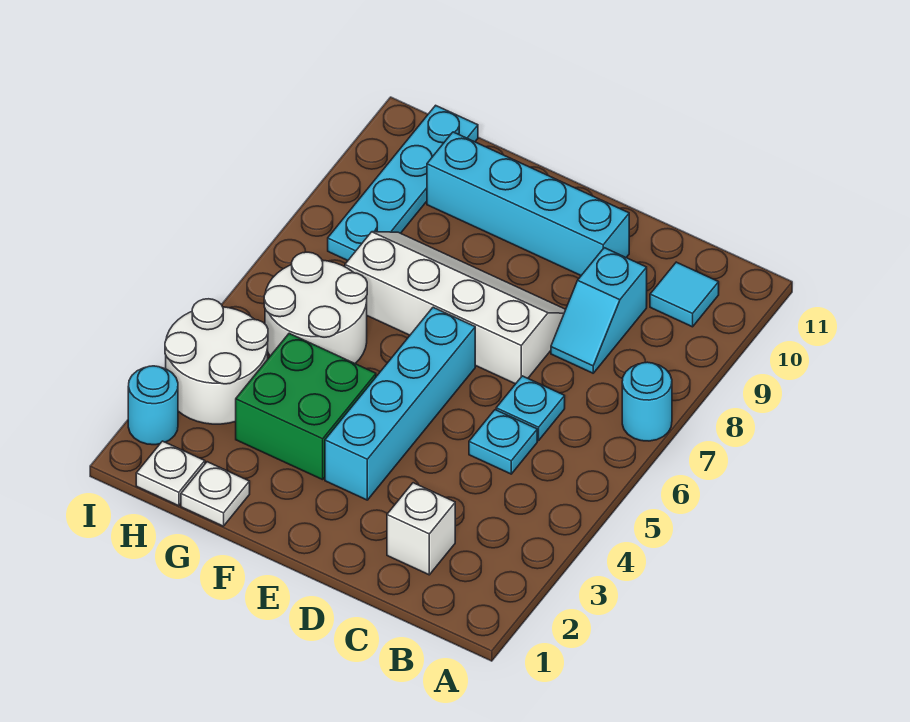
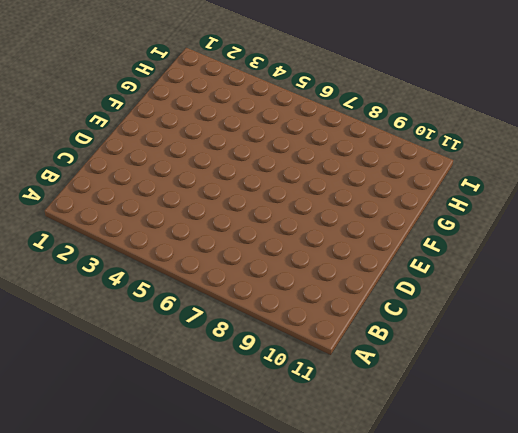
none -> cyan round brick A7 level 1
none -> cyan tile B10 level 1
none -> white brick C2 level 1

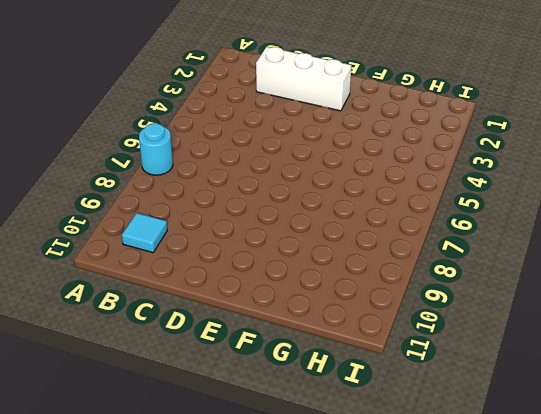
white brick C2:E2 level 1 -> white brick C2 level 1
none -> cyan plate C5 level 1
none -> cyan plate C6 level 1
none -> cyan slope C8:C9 level 1 top 9

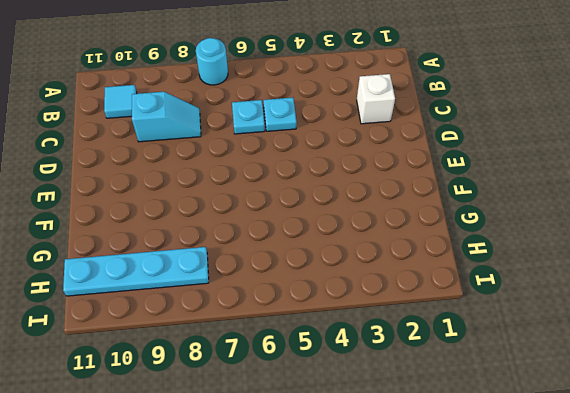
none -> white slope D7:G8 level 1 top 7
none -> cyan brick D10:G10 level 1
none -> cyan brick E3:E6 level 1

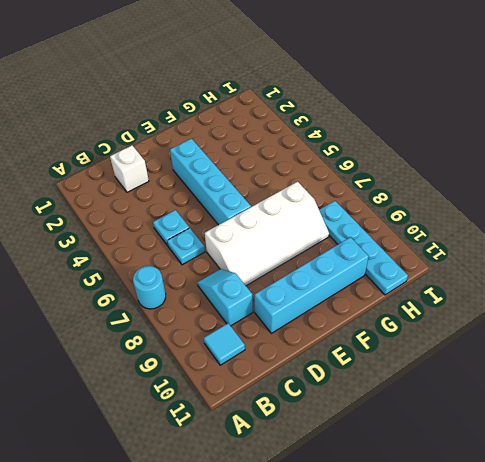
none -> green brick F3:G4 level 1
none -> white plate G1 level 1
none -> white round brick G5:H6 level 1

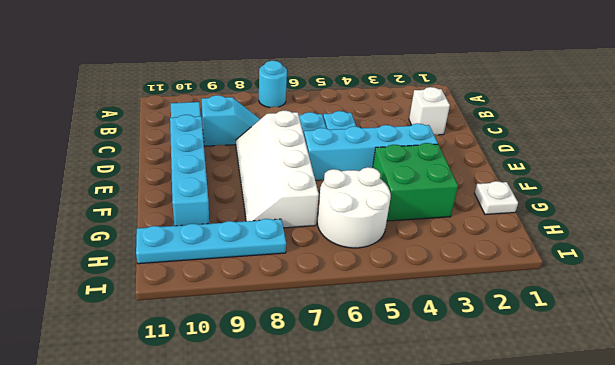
none -> white plate H1 level 1
none -> white round brick H3:I4 level 1
none -> cyan round brick I2 level 1

